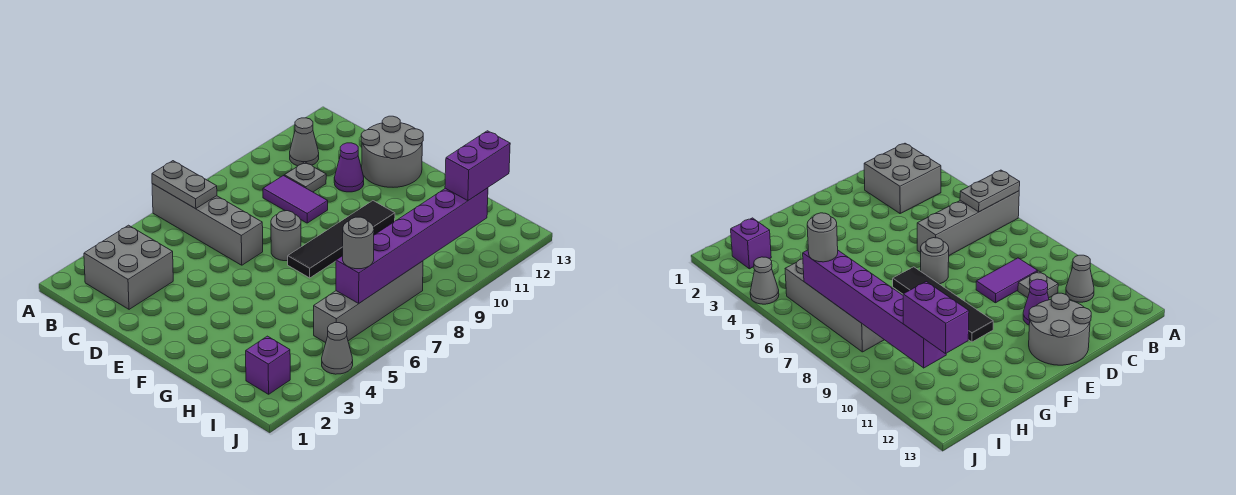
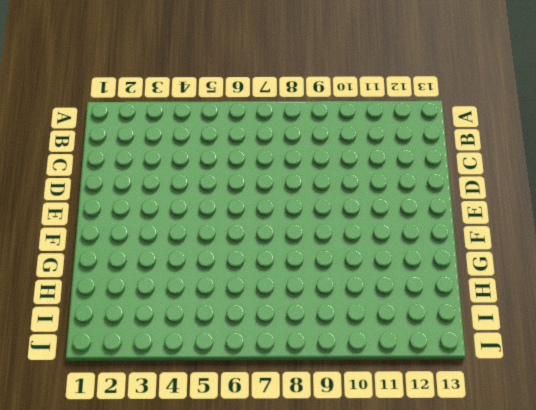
none -> grey brick A6:D6 level 1
none -> grey brick B2:C3 level 1
none -> grey cone B11 level 1

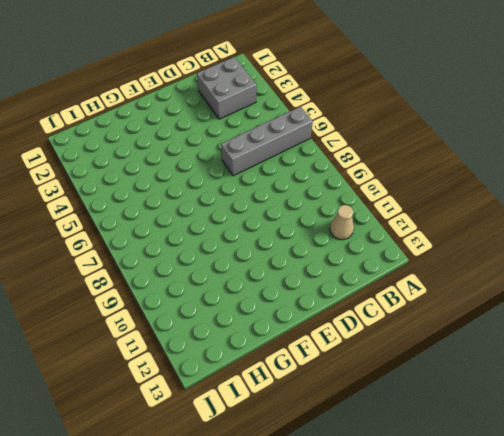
tan cone B11 level 1 -> grey cone B11 level 1
none -> purple tile C9:D9 level 1
none -> grey plate C10 level 1
none -> purple cone D11 level 1

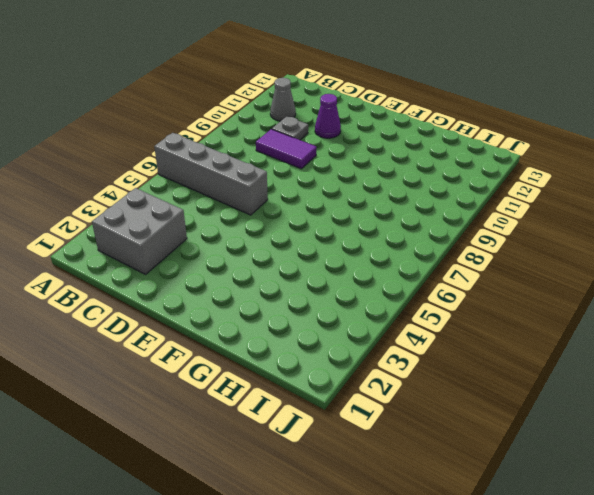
none -> grey round brick D12:E13 level 1
none -> grey round brick E7 level 1
none -> black tile F7:F10 level 1

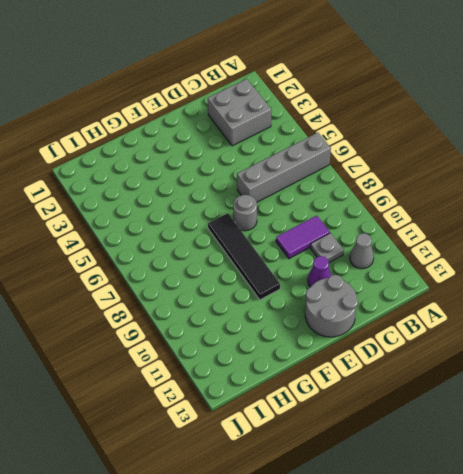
none -> purple brick I2 level 1
none -> grey brick I5:I8 level 1
none -> grey cone J4 level 1

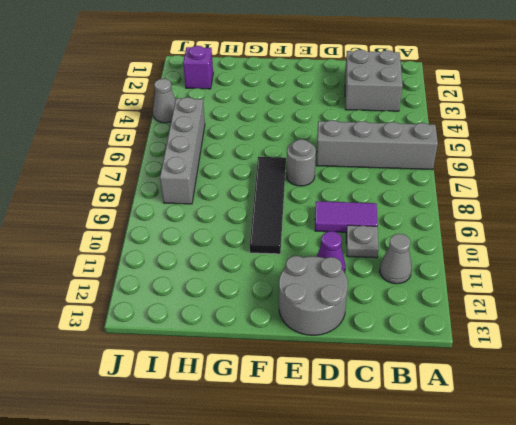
none -> grey plate A6:B6 level 2
none -> purple brick I6:I11 level 2
none -> grey round brick I6 level 3

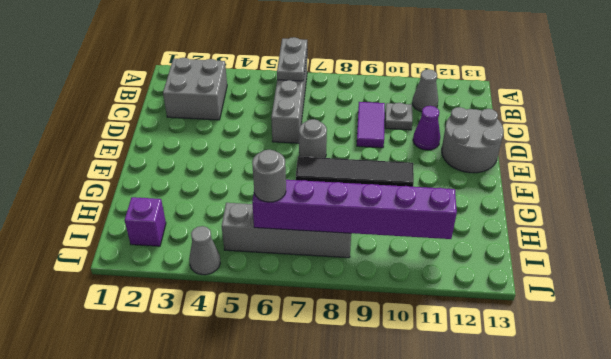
none -> purple brick I11:I12 level 3

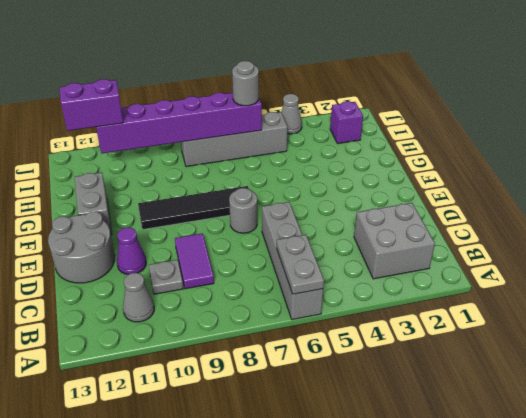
grey brick F12:G12 level 1 -> none

